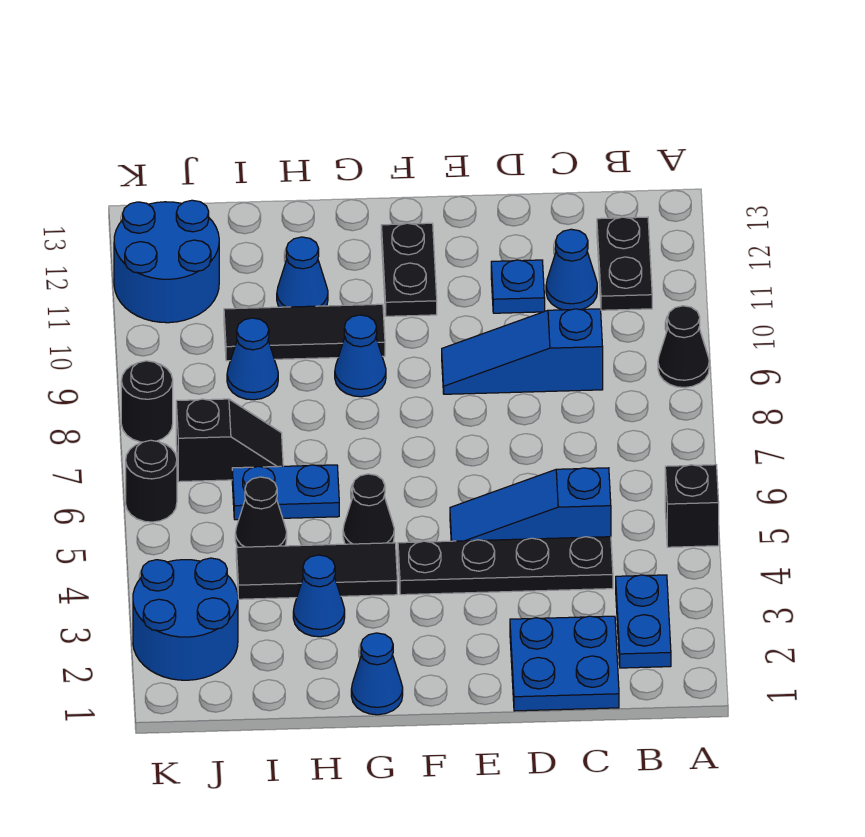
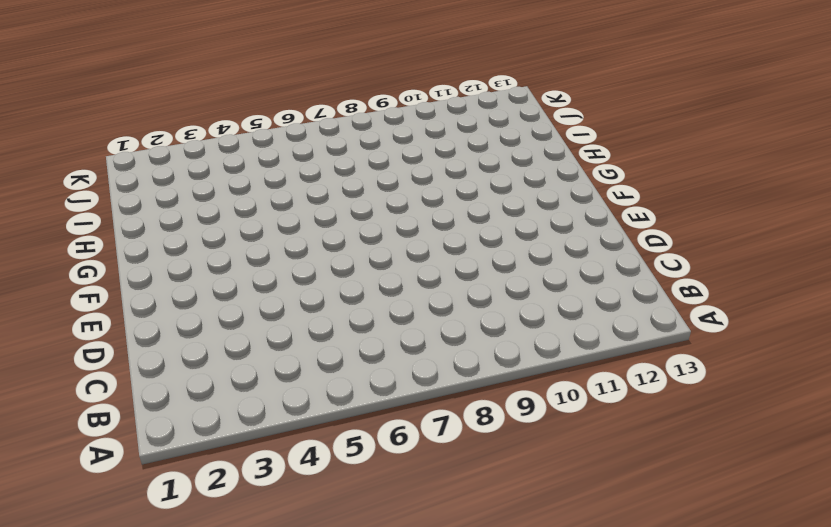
none -> black brick A5 level 1
none -> black cone A9 level 1
none -> blue plate B2:B3 level 1

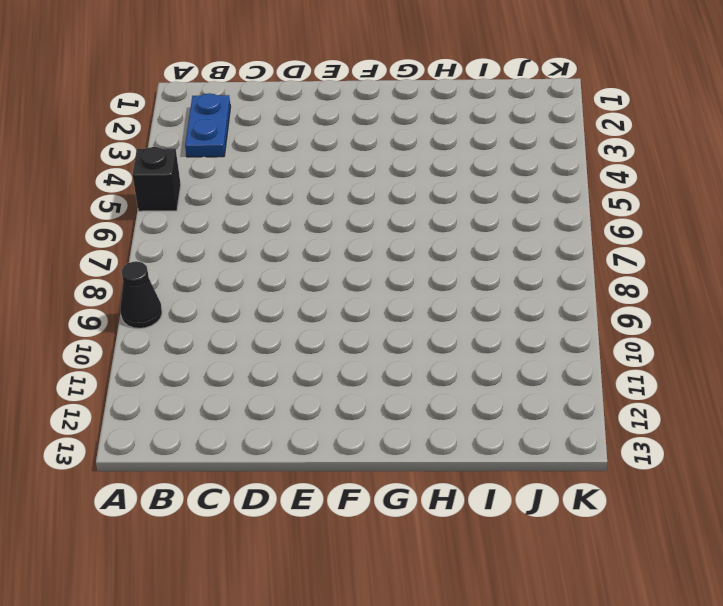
none -> black plate B11:B12 level 1
none -> blue plate C1:D2 level 1
none -> black plate C4:F4 level 1

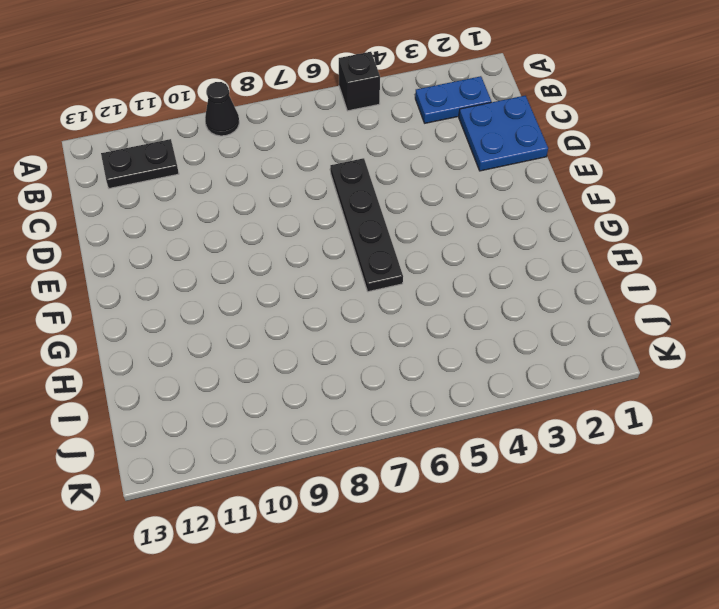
black plate D6:G6 level 1 -> black plate C4:F4 level 1
none -> blue slope C5:E5 level 1 top C
none -> blue slope C9:E9 level 1 top C
none -> blue cone C11 level 1

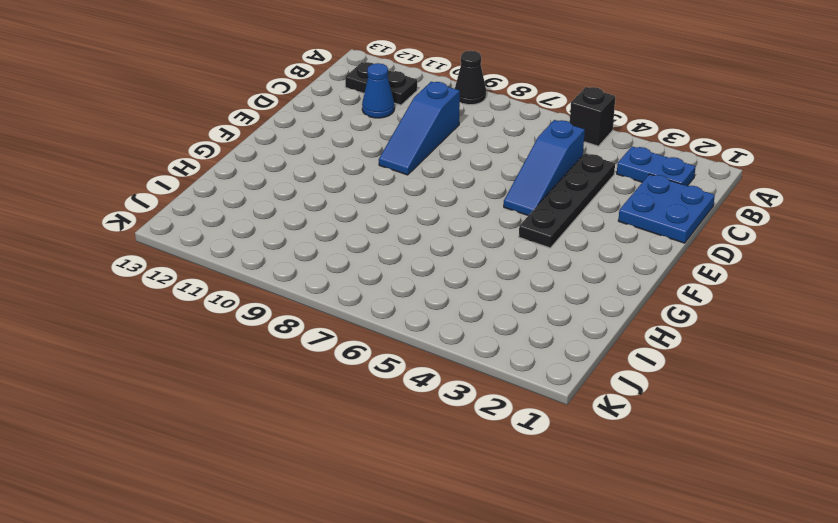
none -> blue plate D11 level 1
none -> black plate F11:F12 level 1
none -> blue cone G1 level 1

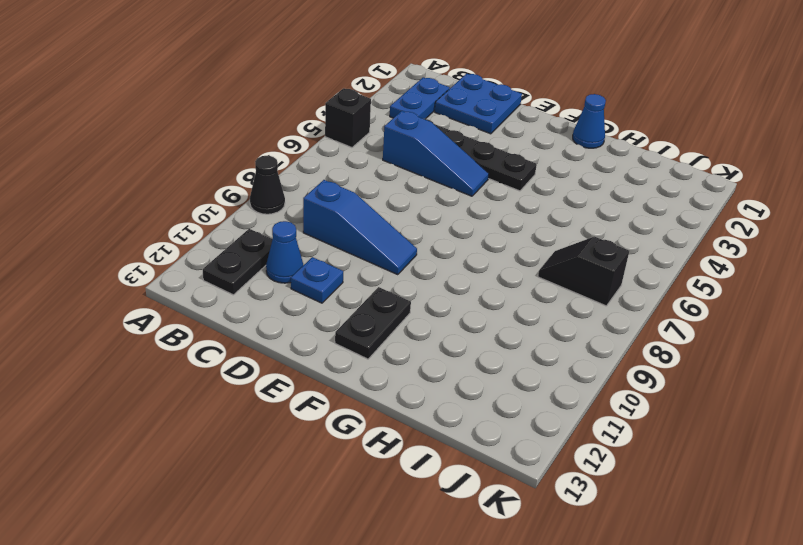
none -> black tile G4:I4 level 1
none -> black cone G5 level 1
none -> blue cone G9 level 1

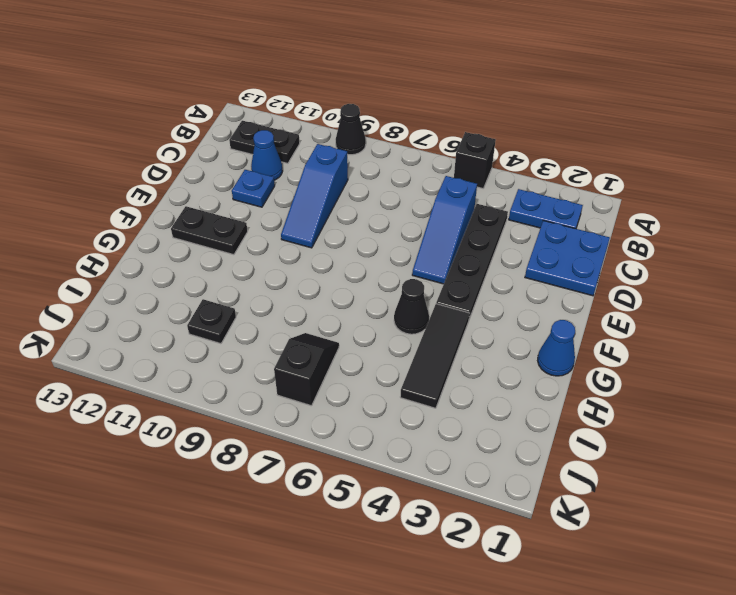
black plate I10 level 1 -> black tile G10:I10 level 1
none -> blue cone G9 level 1
none -> blue cone H3 level 1
none -> blue plate H6:I6 level 1

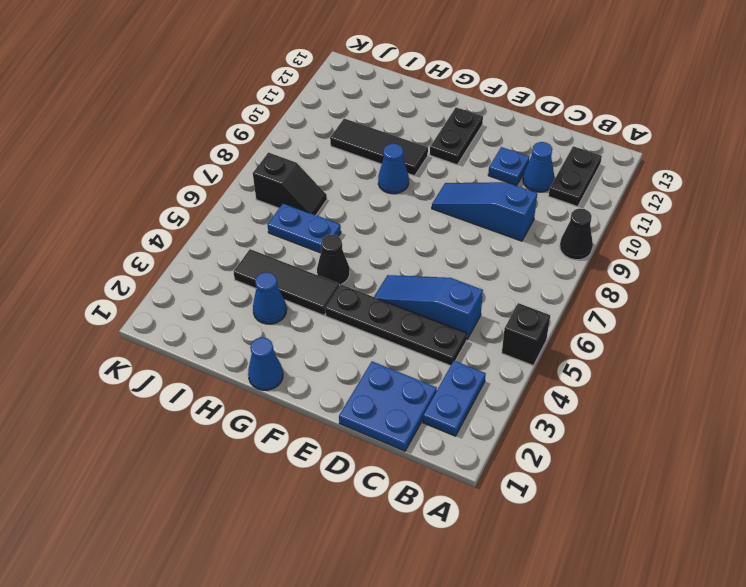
none -> blue cone H11 level 1
none -> black cone I5 level 1
none -> blue cone I9 level 1

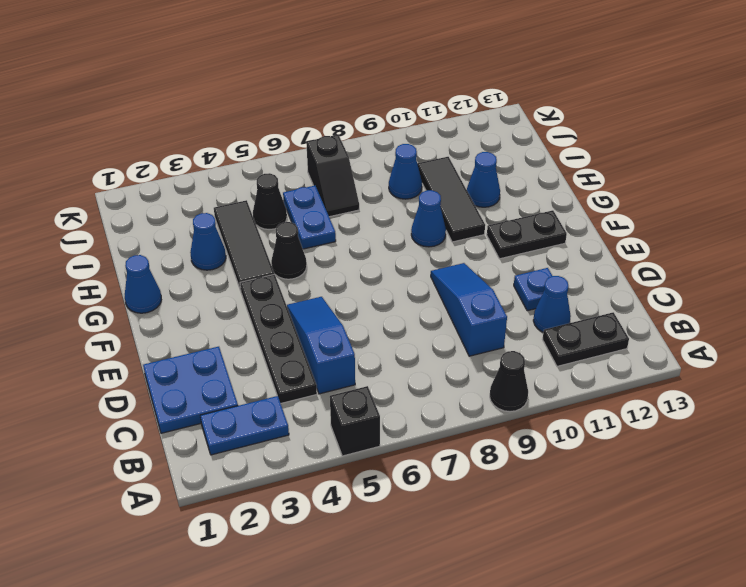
none -> blue round brick J2:K3 level 1
none -> blue round brick J11:K12 level 1
none -> black round brick K6 level 1

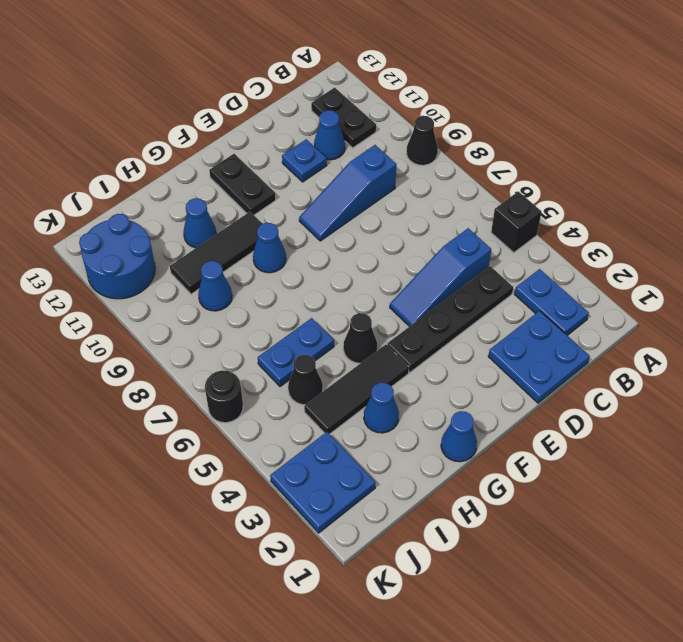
blue plate J2:K3 level 1 -> blue round brick J2:K3 level 1
none -> black slope I7:J7 level 1 top J
none -> black round brick K8 level 1

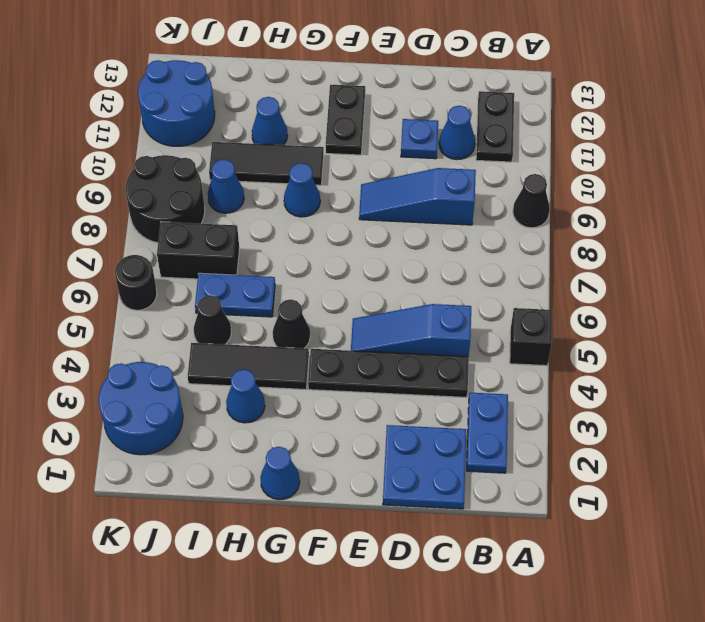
black brick I7:J7 level 1 -> black slope I7:J7 level 1 top J
black round brick J8:K9 level 1 -> black round brick K8 level 1

